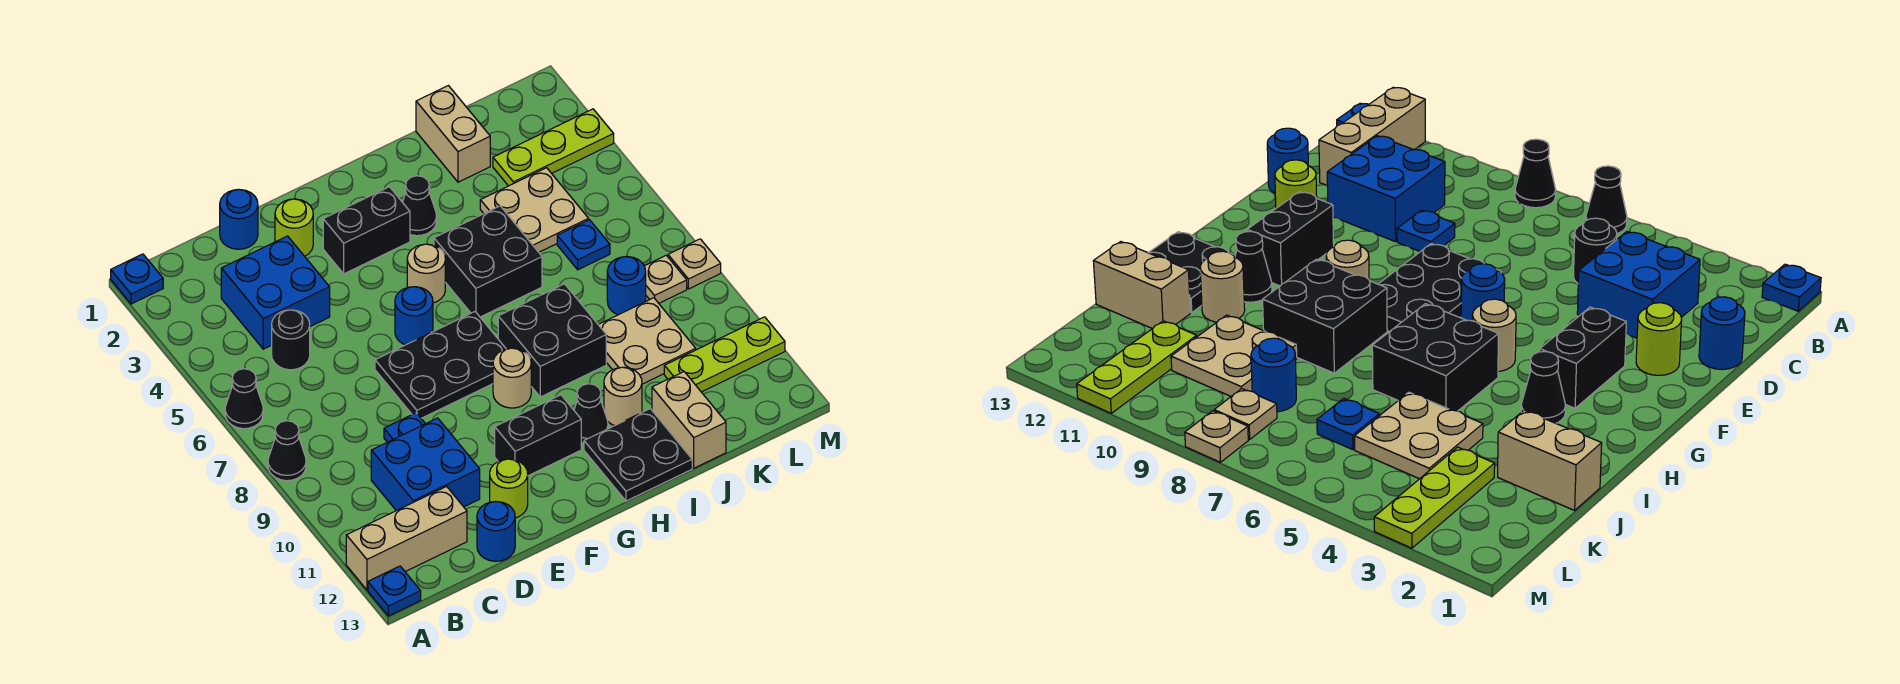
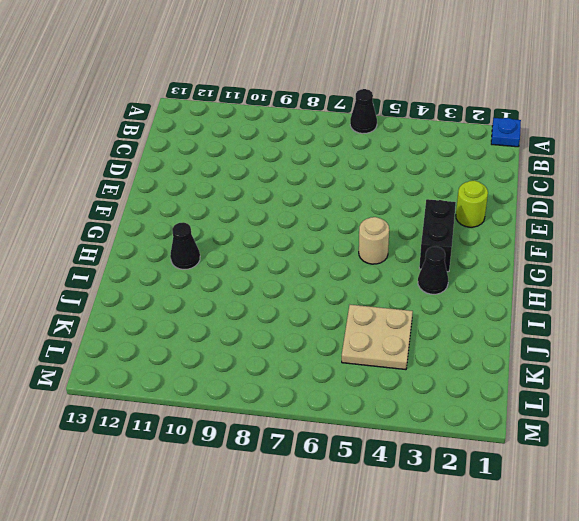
none -> black cone A8 level 1
none -> tan brick A12:C12 level 1
none -> blue plate A13 level 1
none -> blue brick C3:D4 level 1

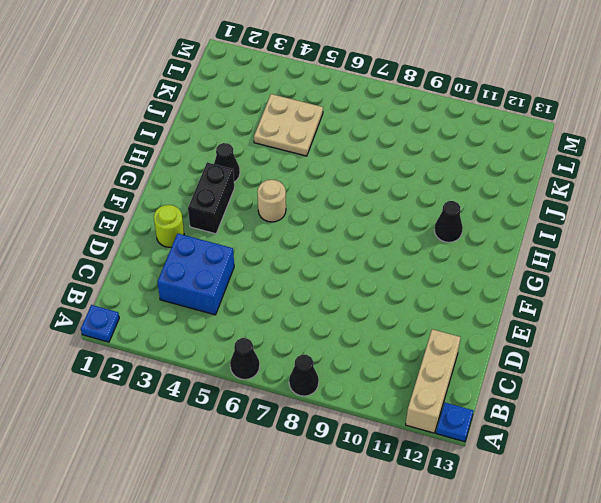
none -> black round brick C5 level 1
none -> blue brick C10:D11 level 1
none -> blue round brick D1 level 1
none -> blue plate D9 level 1

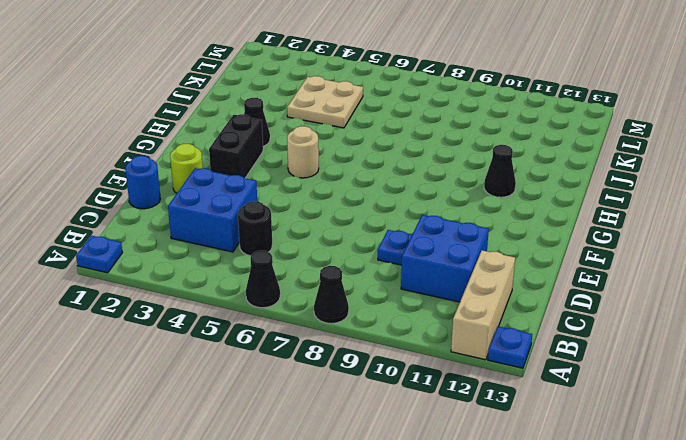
none -> blue round brick D13 level 1
none -> black plate E7:G8 level 1
none -> lime round brick E12 level 1
none -> blue round brick F6 level 1

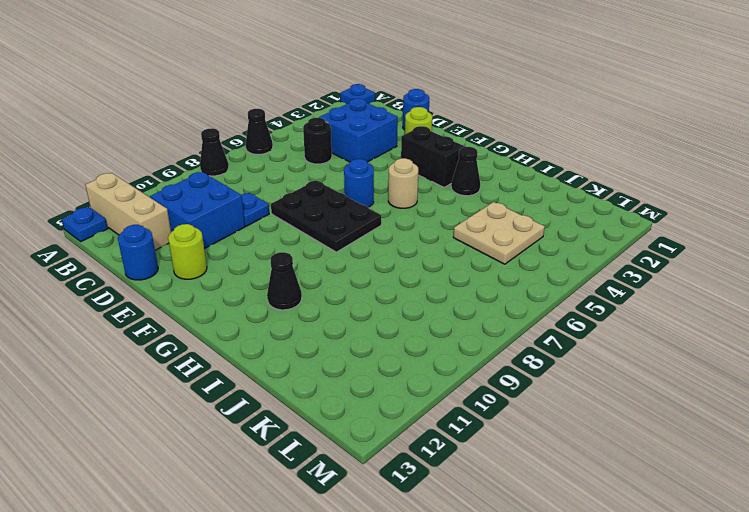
none -> black brick F11:G11 level 1
none -> tan round brick G9 level 1
none -> black brick H5:I6 level 1
none -> black brick H8:I9 level 1

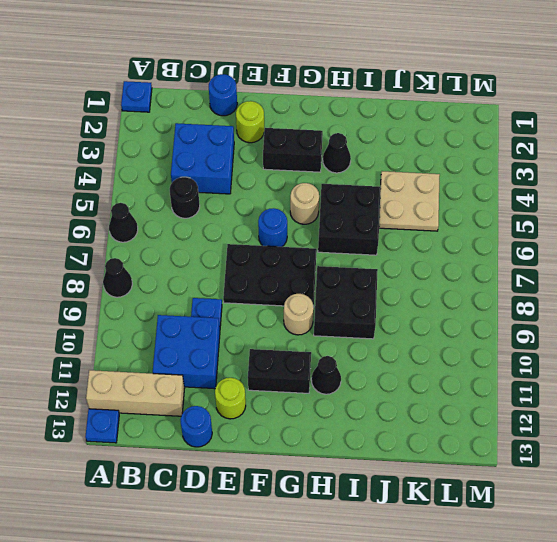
none -> black plate H12:I13 level 1
none -> tan round brick I11 level 1
none -> tan brick J1:J2 level 1
none -> tan plate J9:K10 level 1

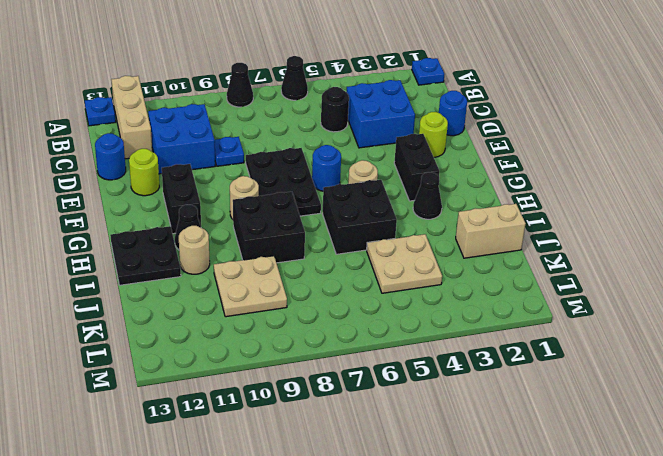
none -> tan brick J12:J13 level 1
none -> lime plate K3:M3 level 1
none -> blue plate K6 level 1
none -> blue round brick K8 level 1

